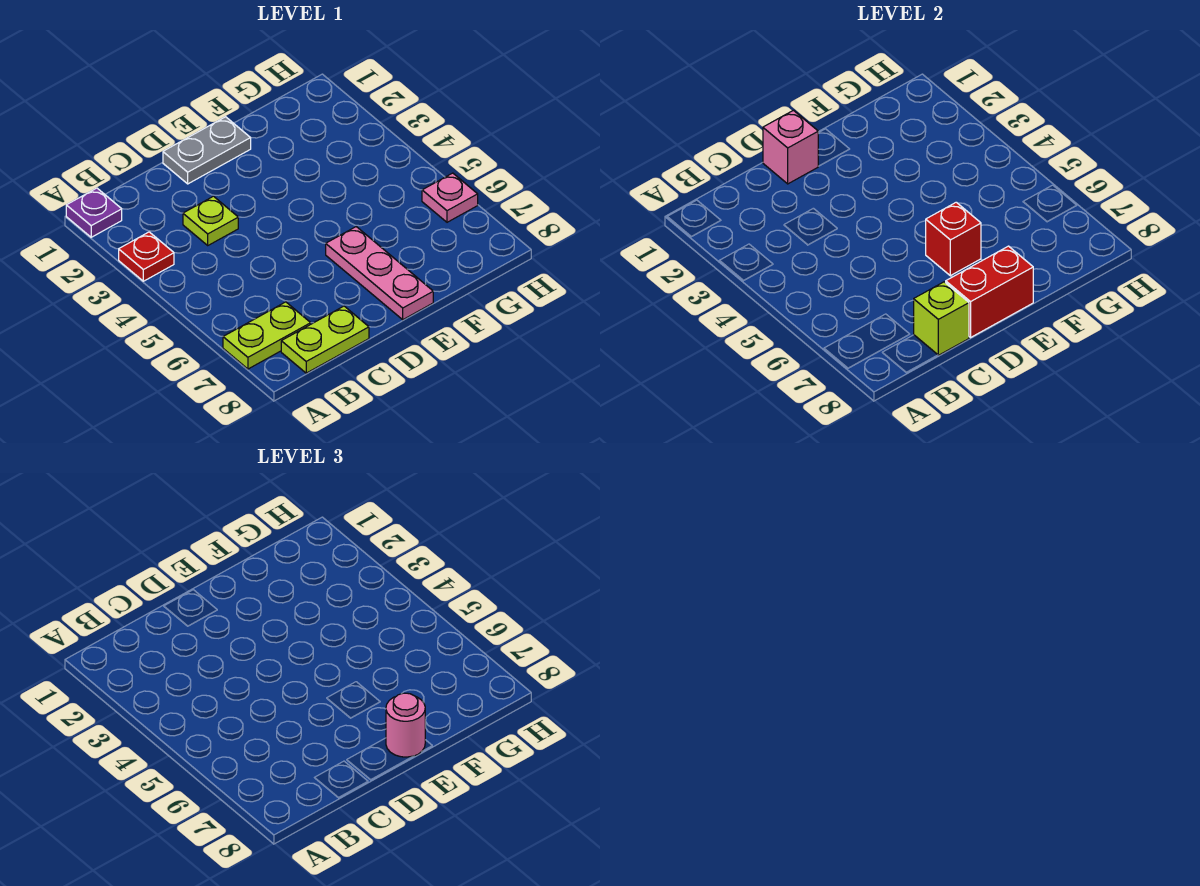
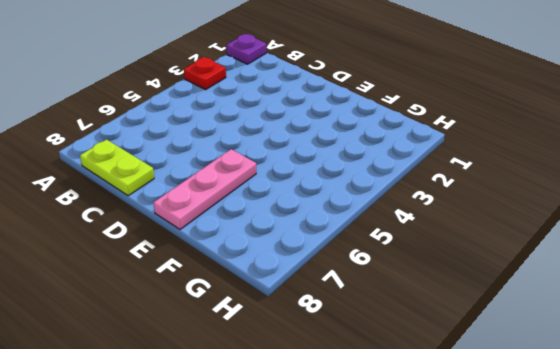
none -> lime plate A7:B7 level 1
none -> lime plate C3 level 1
none -> grey plate D1:E1 level 1

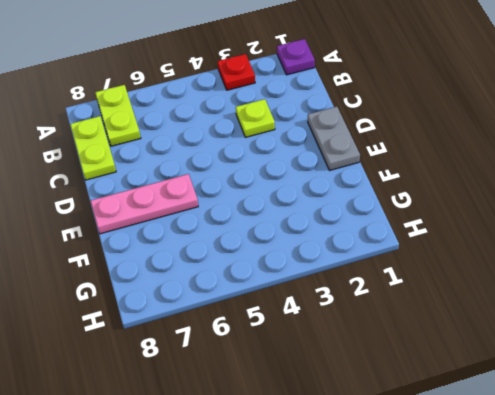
none -> pink plate H6 level 1
none -> lime brick C8 level 2
none -> pink brick D1 level 2

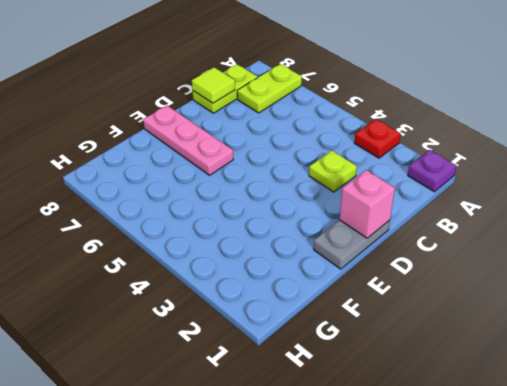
lime tile C8 level 2 -> lime brick C8 level 2
none -> pink plate H6 level 1
none -> red brick D8:E8 level 2
none -> red brick E6 level 2

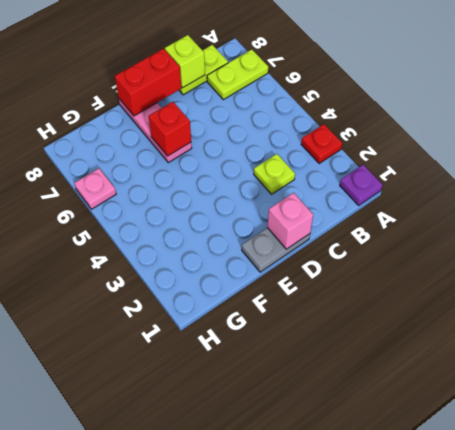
none -> pink round brick E8 level 3

